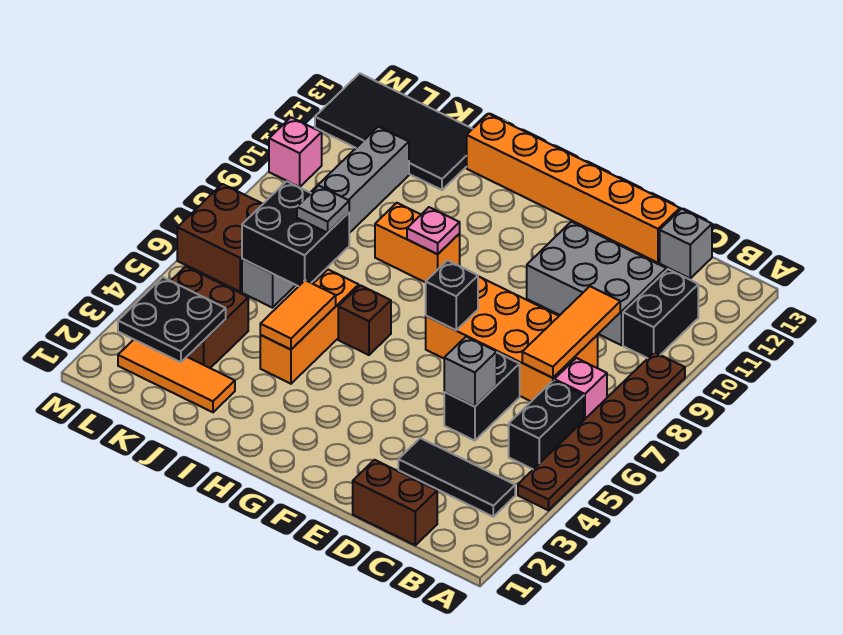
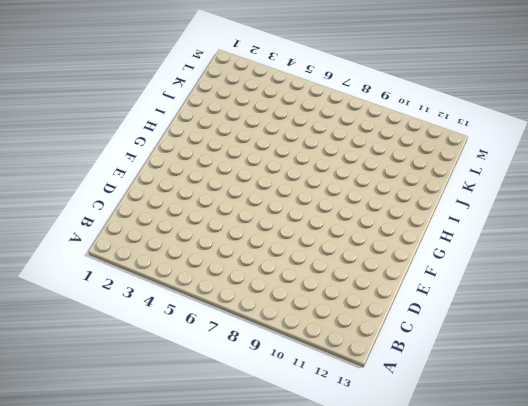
none -> brown plate A4:A9 level 1
none -> black tile B3:D3 level 1
none -> black brick B5:B6 level 1

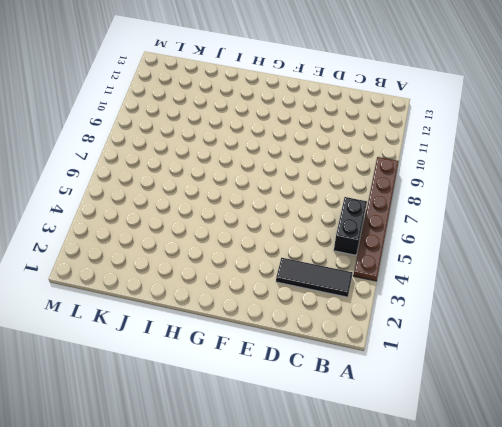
none -> pink brick B7 level 1
none -> black brick B10:B11 level 1
none -> brown brick C1:D1 level 1

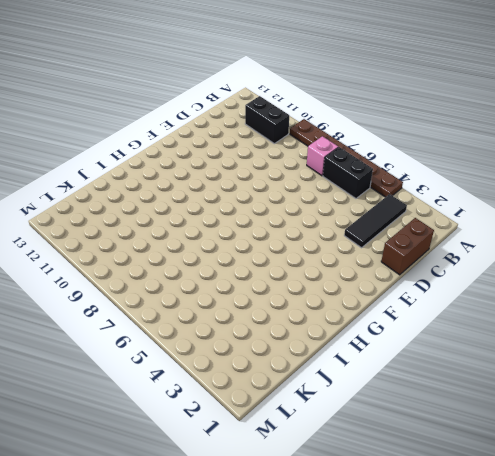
none -> orange brick C7:F8 level 1
none -> grey brick C10:E11 level 1
none -> grey brick C13 level 1

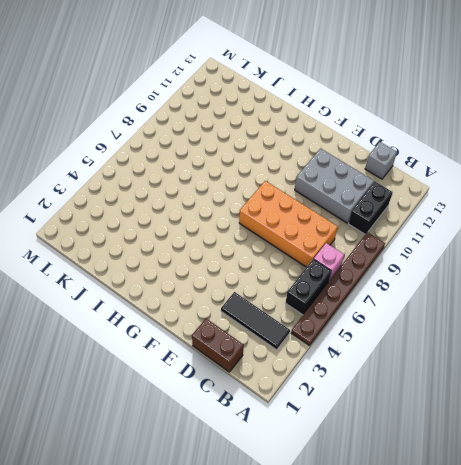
none -> black brick D5:D6 level 1
none -> orange brick D13:I13 level 1
none -> brown brick H6 level 1

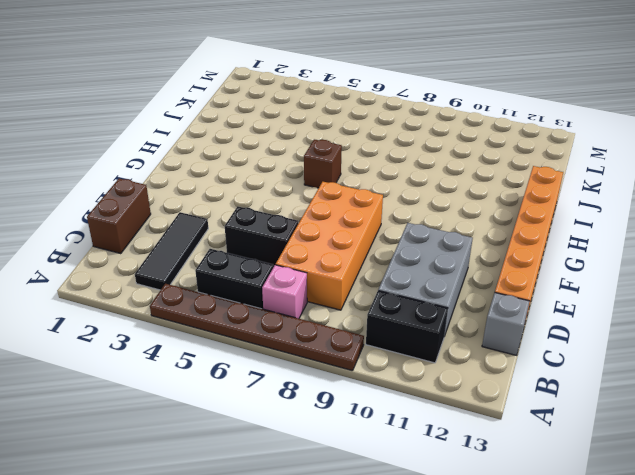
none -> orange brick H9:I9 level 1
none -> orange brick I4:I6 level 1
none -> orange tile J2:L2 level 1

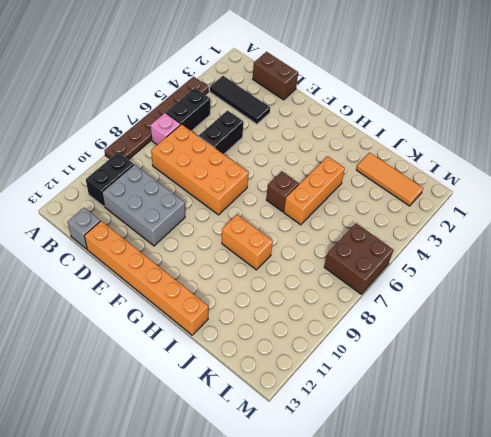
none -> black tile J12:M13 level 1
none -> brown brick K3:L4 level 1
none -> grey brick K6:K11 level 1

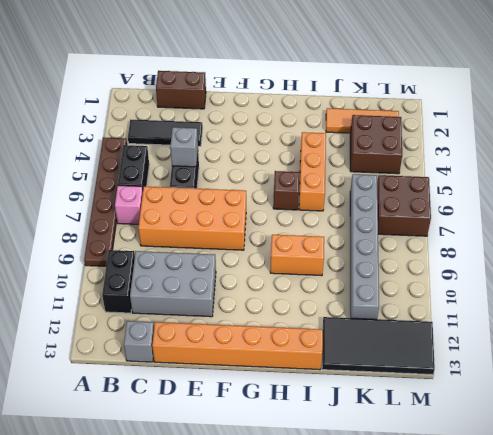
none -> pink brick M10 level 1
none -> orange tile C7:C9 level 2
none -> black brick F7 level 2

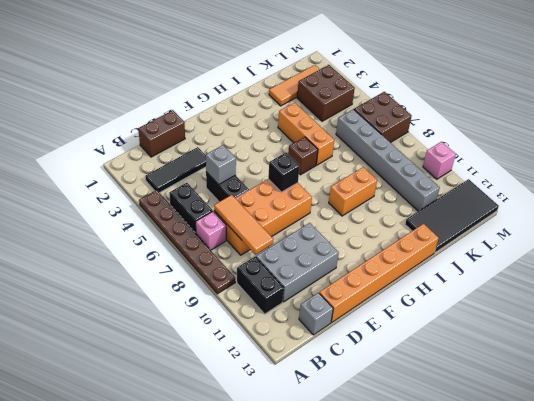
none -> pink plate H9 level 2
none -> orange tile I4:I5 level 2
none -> black brick J6:K7 level 2

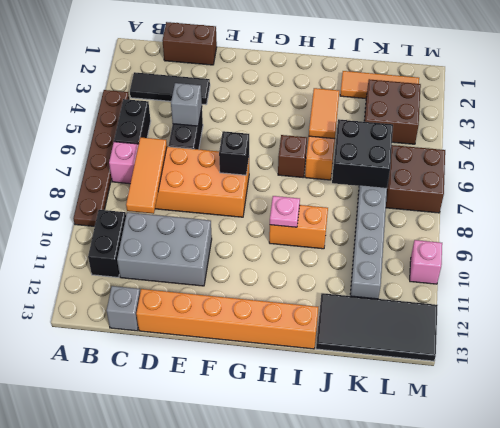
none -> black plate K2:L3 level 2
none -> grey plate J7 level 3

